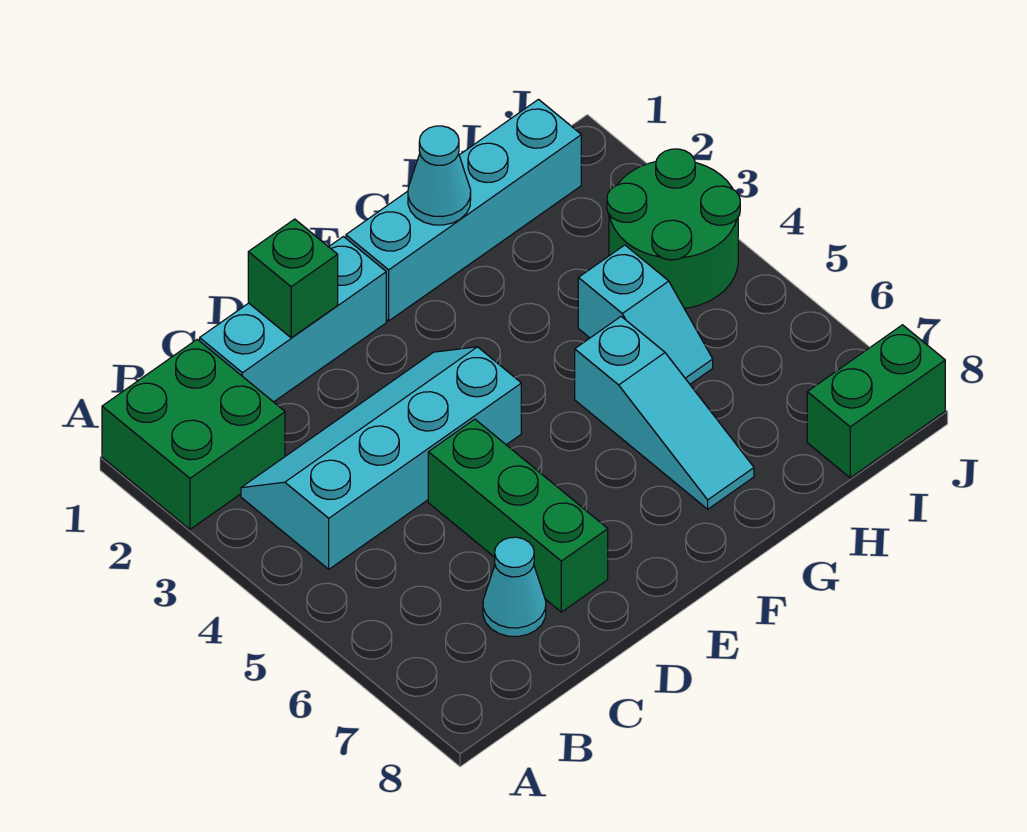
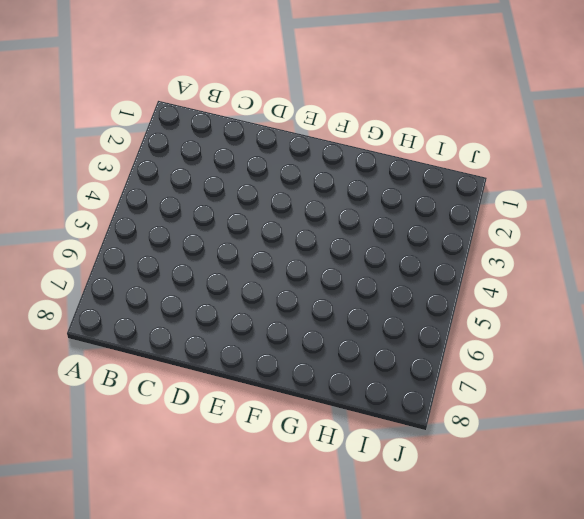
none -> green brick A1:B2 level 1
none -> cyan slope B3:E4 level 1 top 4
none -> cyan brick C1:E1 level 1

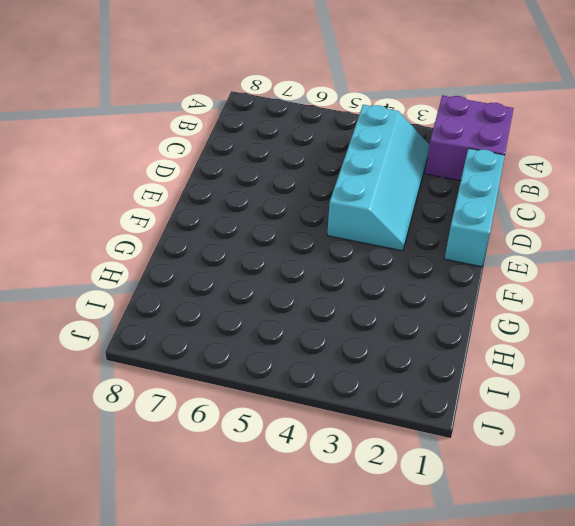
purple brick A1:B2 level 1 -> green brick A1:B2 level 1
none -> cyan cone C7 level 1
none -> green brick D5:D7 level 1
none -> cyan brick F1:I1 level 1

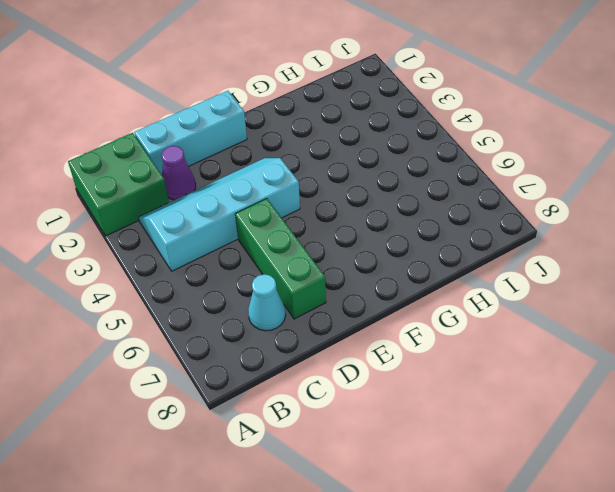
purple cone C2 level 1 -> none
none -> cyan brick F1:I1 level 1
none -> cyan slope G5:G7 level 1 top 5
none -> cyan slope H4:H5 level 1 top 4

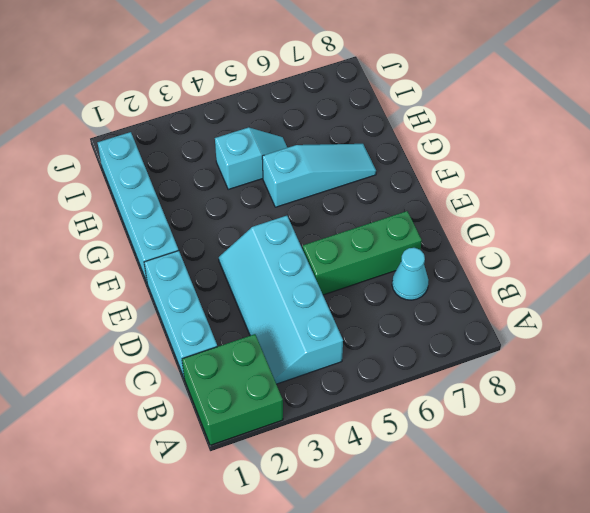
none -> green round brick I3:J4 level 1
none -> green brick I8:J8 level 1
none -> green brick D1 level 2

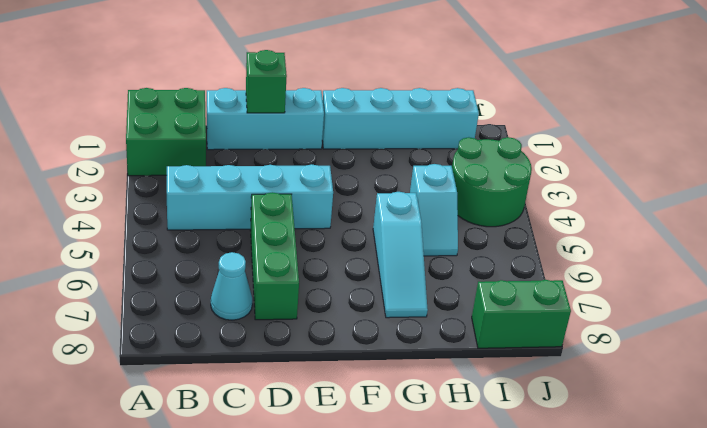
none -> cyan cone G1 level 2

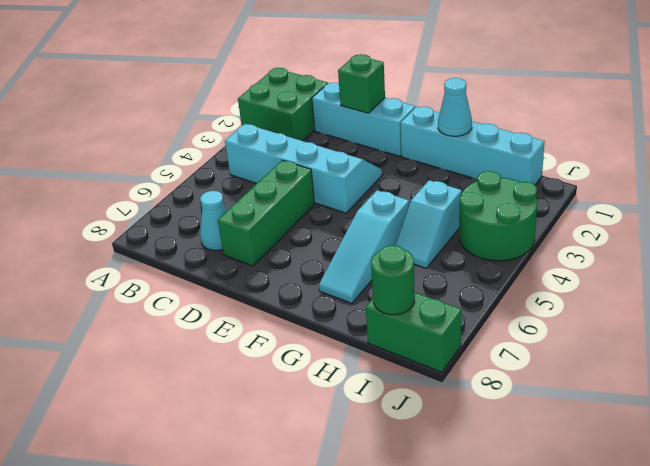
green round brick I8 level 2 -> none

